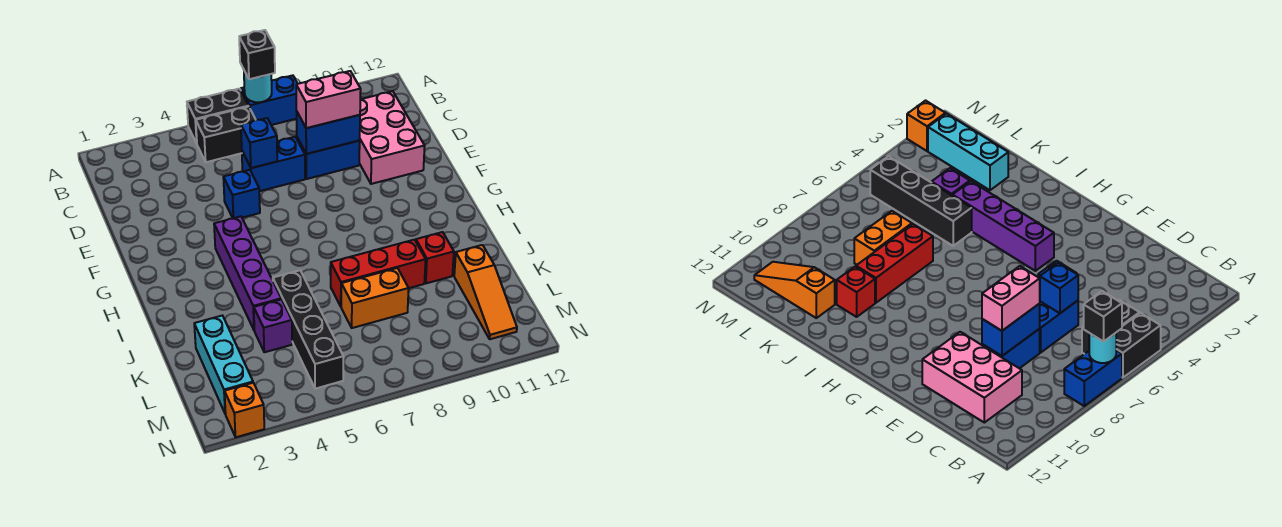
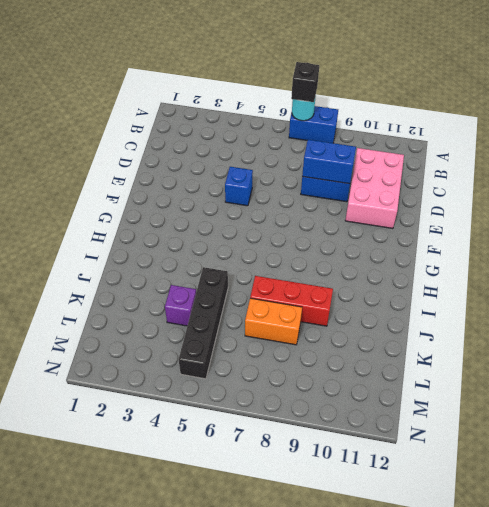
none -> black brick A5:A6 level 1
none -> black brick B5:B6 level 1
none -> blue brick D6:D7 level 1

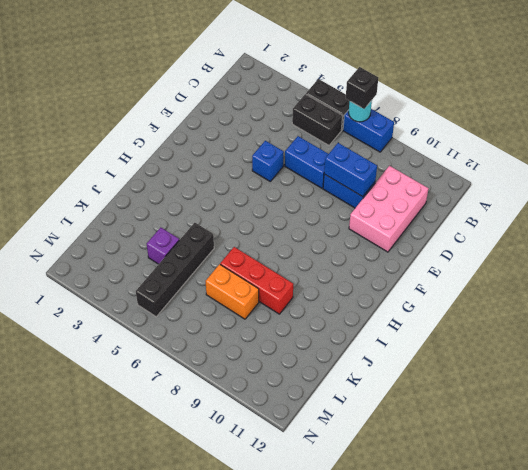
none -> purple brick G4:J4 level 1
none -> red brick J10 level 1
none -> cyan brick K2:M2 level 1

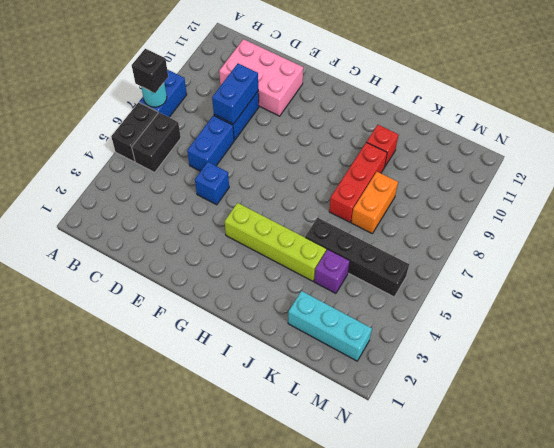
lime brick G4:J4 level 1 -> purple brick G4:J4 level 1
none -> orange slope K11:M11 level 1 top K
none -> orange brick N2 level 1
none -> blue brick D6 level 2

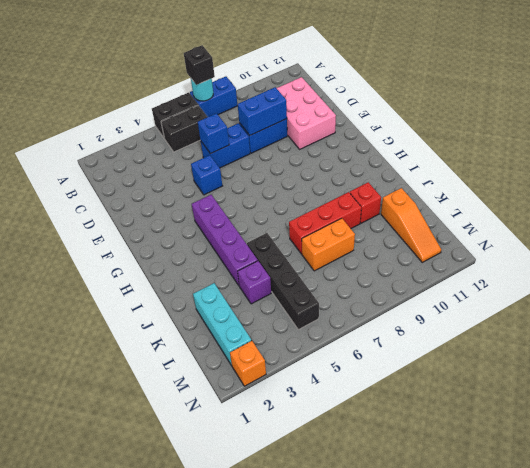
none -> pink brick D8:D9 level 3

